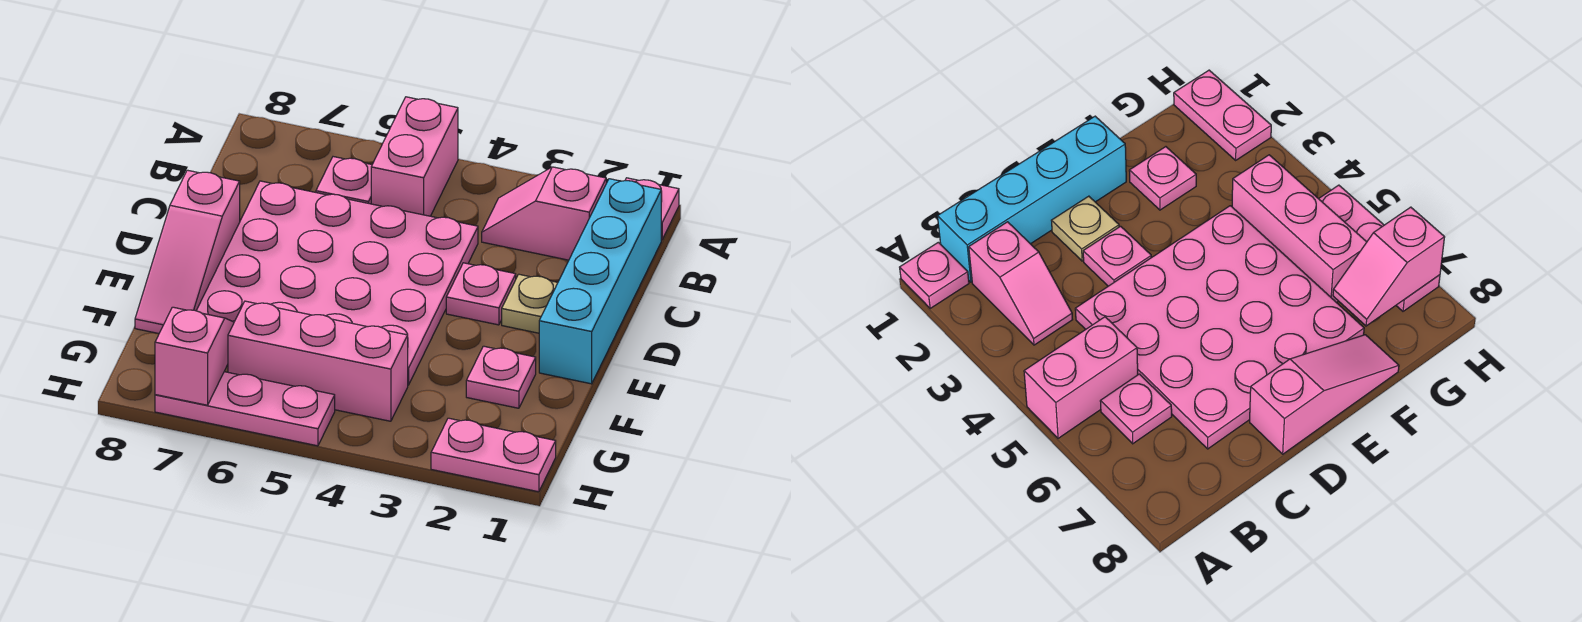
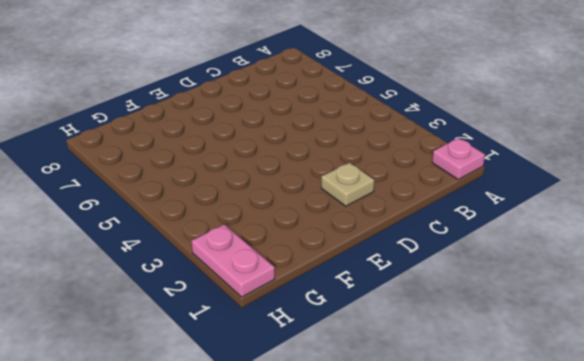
none -> pink brick A5:B5 level 1
none -> cyan brick B1:E1 level 1
none -> pink slope B2:B3 level 1 top 2

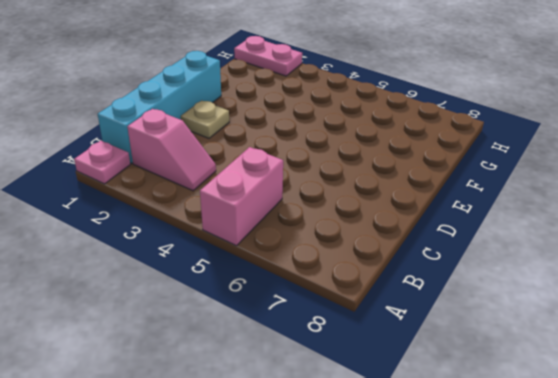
none -> pink plate B6 level 1
none -> pink plate C4:F7 level 1
none -> pink plate D3 level 1

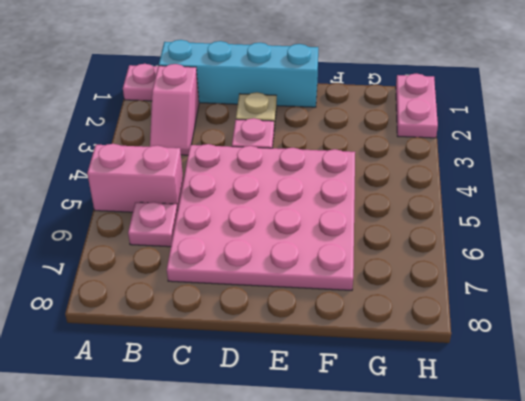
none -> pink slope D8:F8 level 1 top D
none -> pink plate F2 level 1
none -> pink brick G4:G6 level 1

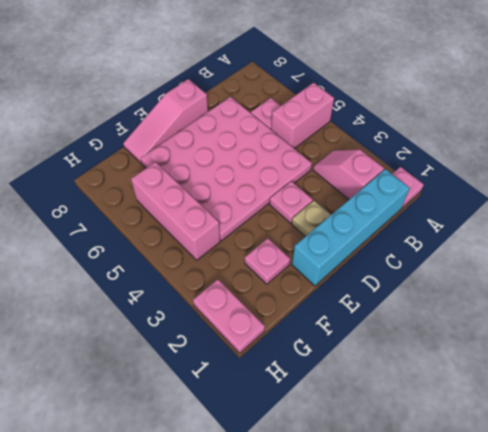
none -> pink plate H5:H7 level 1
none -> pink slope G7:H7 level 2 top H

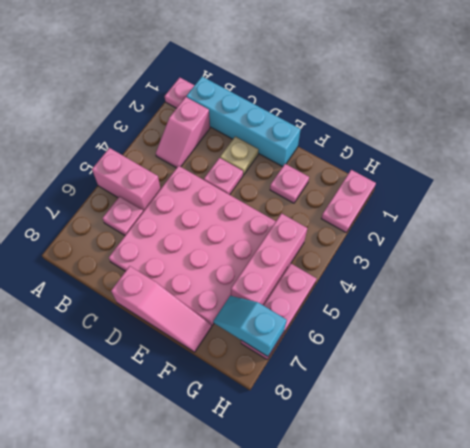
cyan slope G7:H7 level 2 top H -> pink slope G7:H7 level 2 top H

